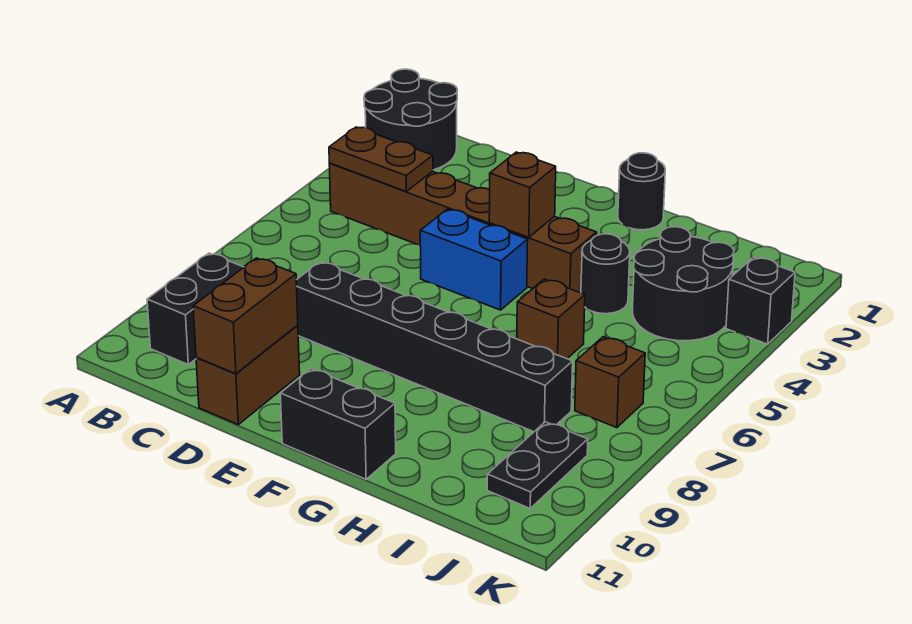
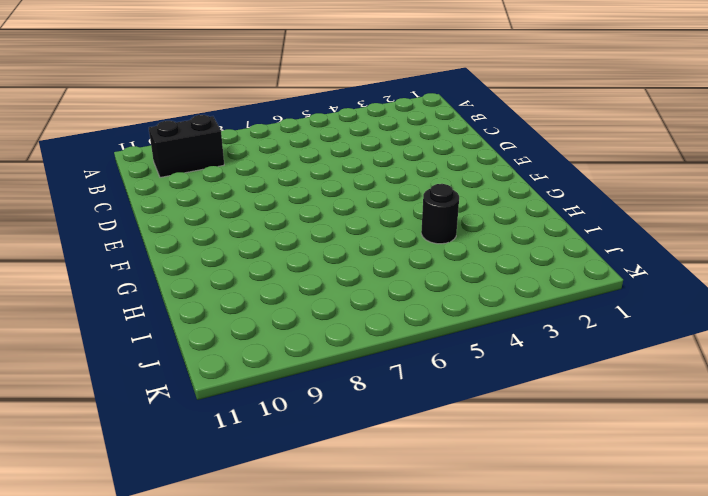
none -> black round brick A1:B2 level 1
none -> brown brick B4:G4 level 1
none -> black brick D8:I8 level 1

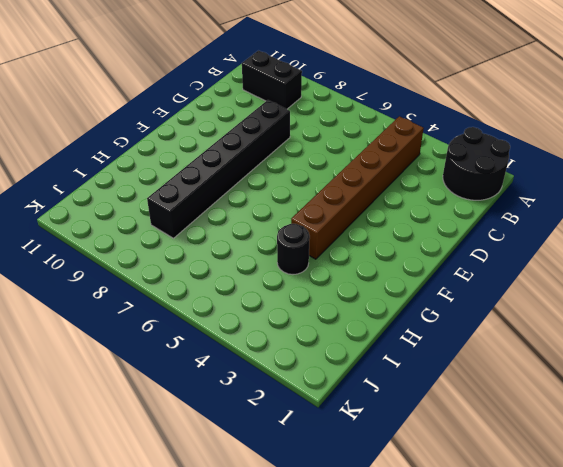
none -> brown brick D10:D11 level 1
none -> blue brick E5:F5 level 1
none -> black brick F11:G11 level 1

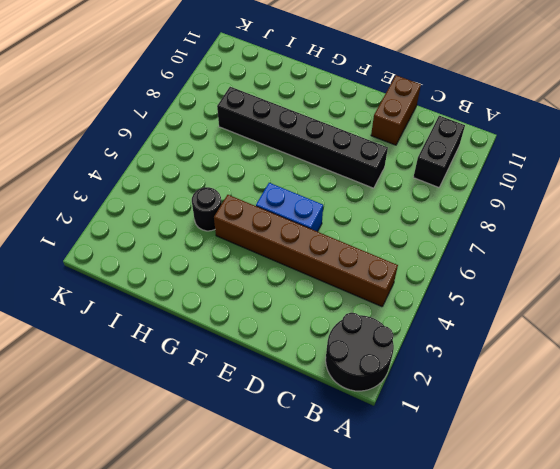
none -> black brick F11:G11 level 1
none -> black round brick G1 level 1
none -> brown brick H6 level 1

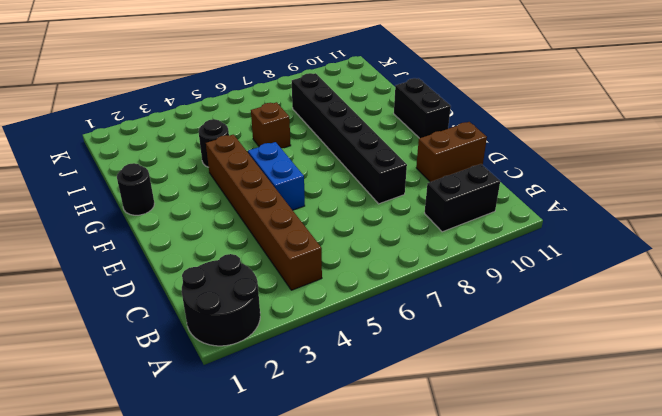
none -> black round brick I3:J4 level 1
none -> brown brick J7 level 1
none -> black plate J9:J10 level 1

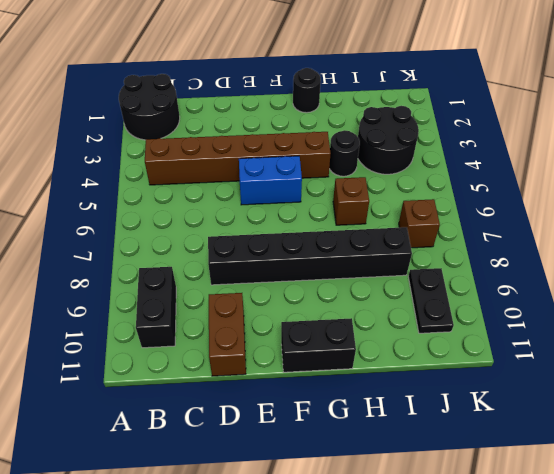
none -> black brick K3 level 1
none -> brown plate B4:C4 level 2
none -> brown brick D10:D11 level 2

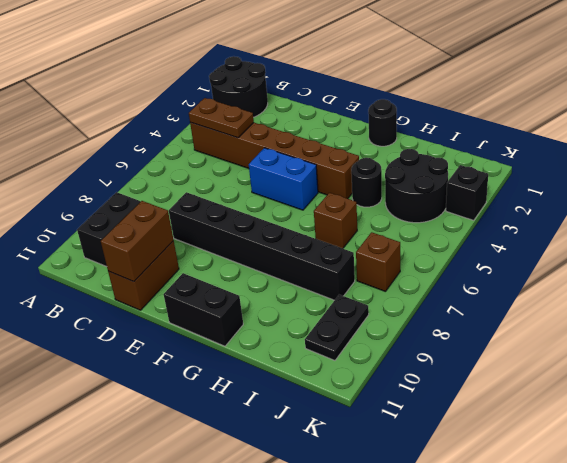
none -> brown brick F4 level 2

